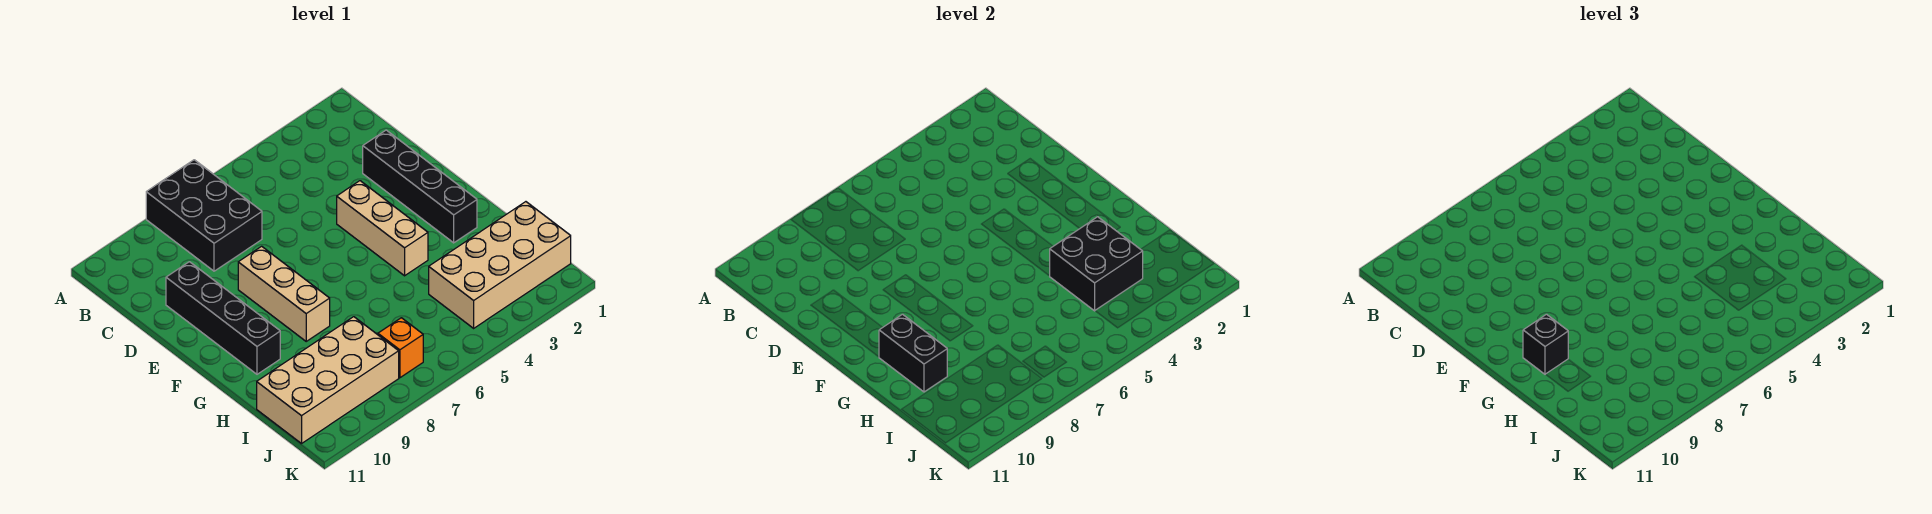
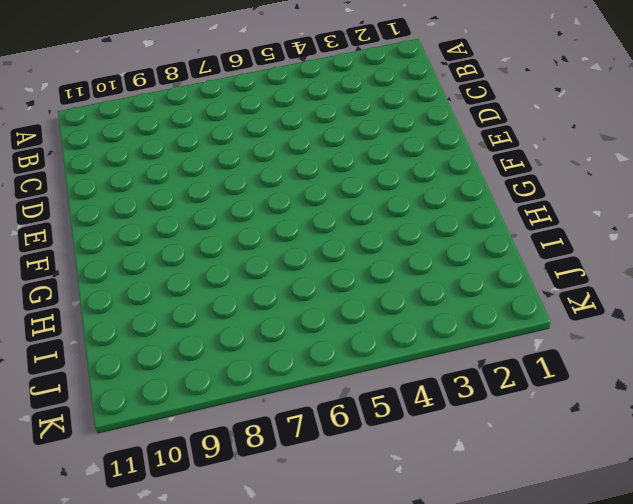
none -> black brick A7:C8 level 1
none -> black brick D2:G2 level 1

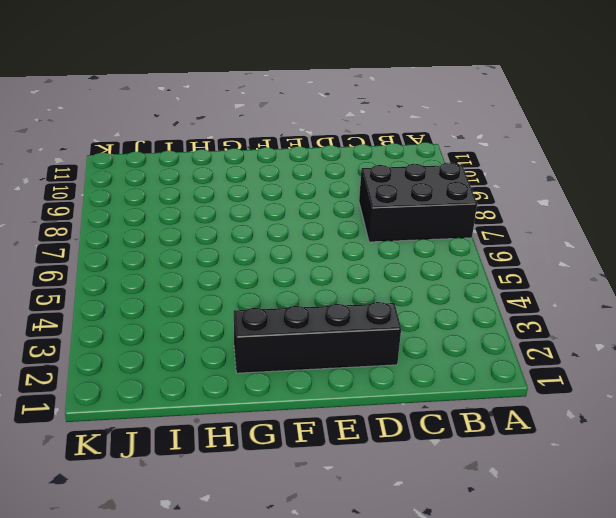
none -> black brick D10:G10 level 1
none -> tan brick E4:G4 level 1

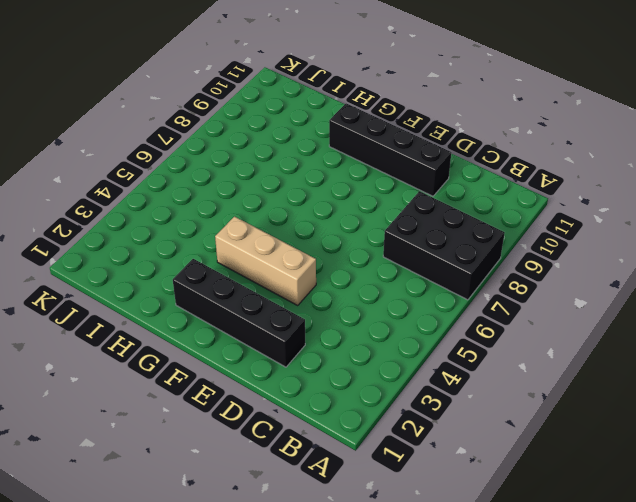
none -> tan brick E8:G8 level 1
none -> tan brick I1:J4 level 1

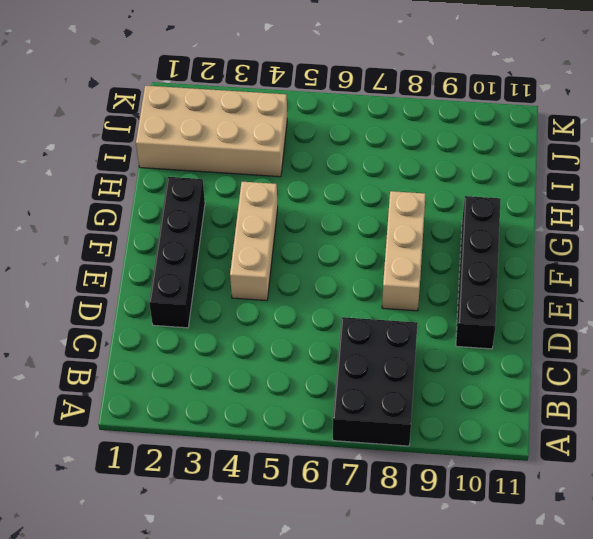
none -> tan brick I8:J11 level 1
none -> orange brick J7 level 1

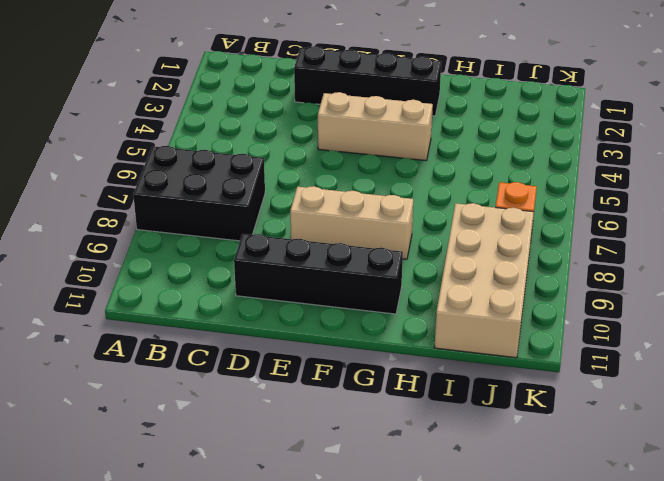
none -> tan brick I1:J4 level 1
none -> black brick G10:H10 level 2

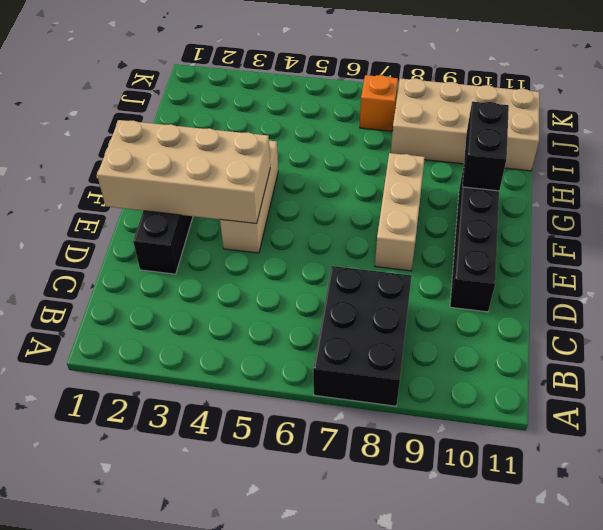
tan brick E1:F4 level 2 -> tan brick I1:J4 level 1
none -> black brick H3:I4 level 2
none -> black brick G10 level 3

